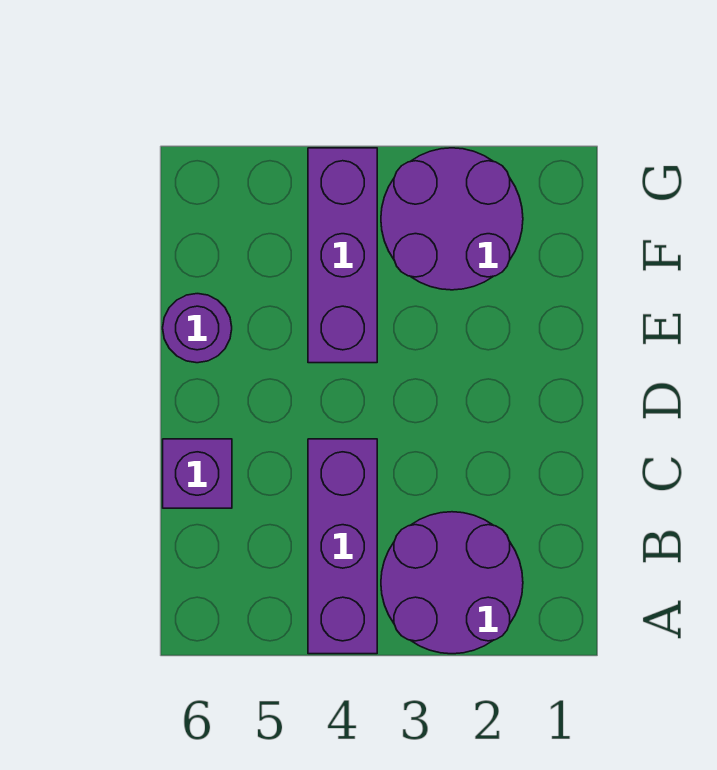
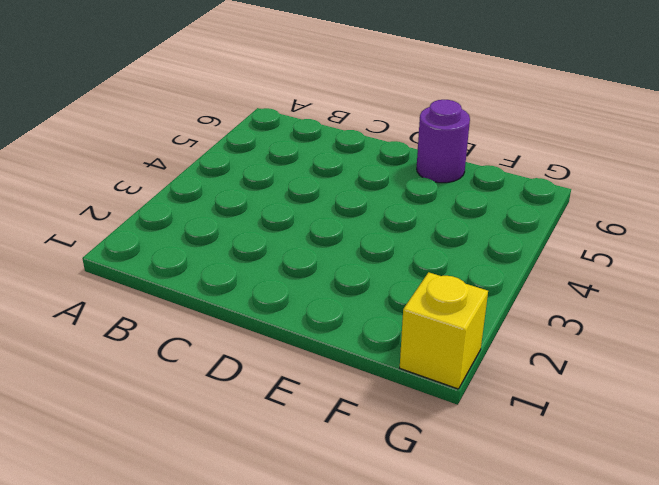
yellow brick G1 level 1 -> none
none -> purple round brick A2:B3 level 1
none -> purple brick A4:C4 level 1

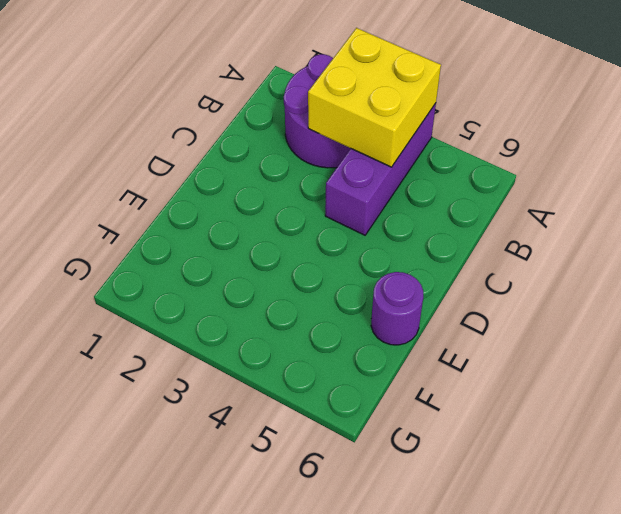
yellow brick A3:B4 level 2 -> none
none -> purple brick C6 level 1
none -> purple brick E4:G4 level 1

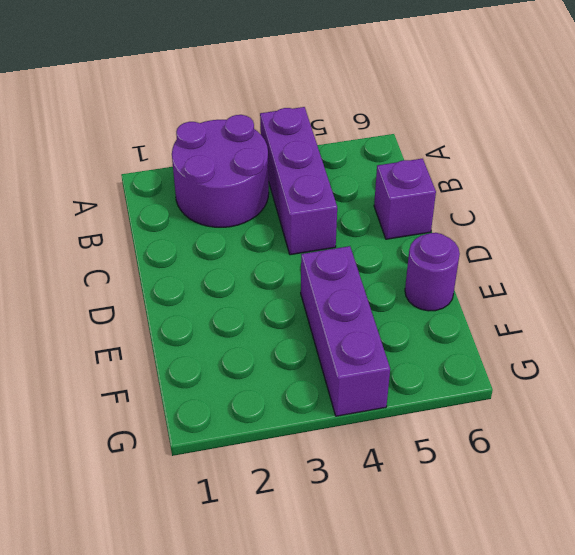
none -> purple round brick F2:G3 level 1

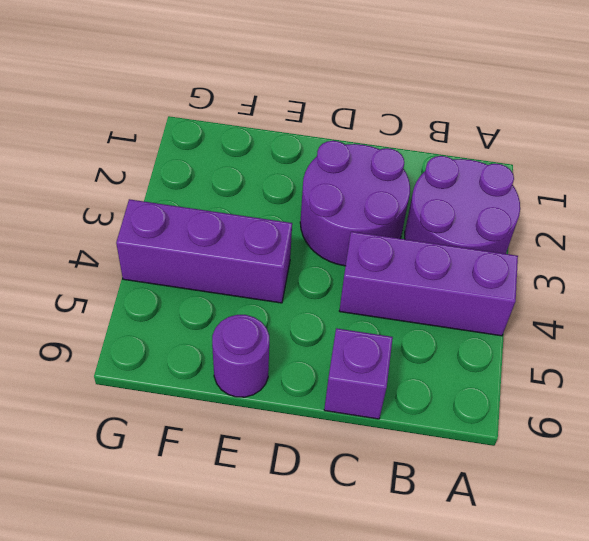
purple round brick C2:D3 level 1 -> purple round brick F2:G3 level 1

